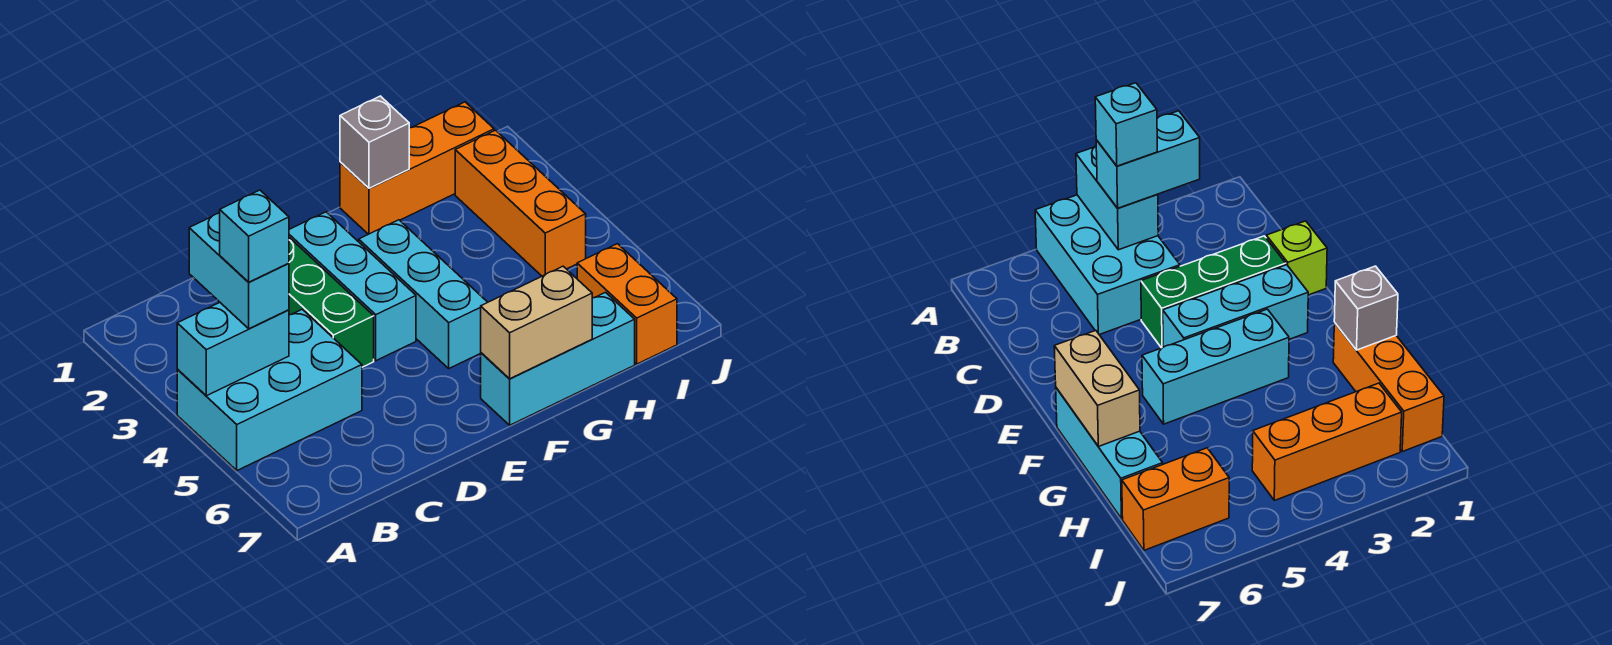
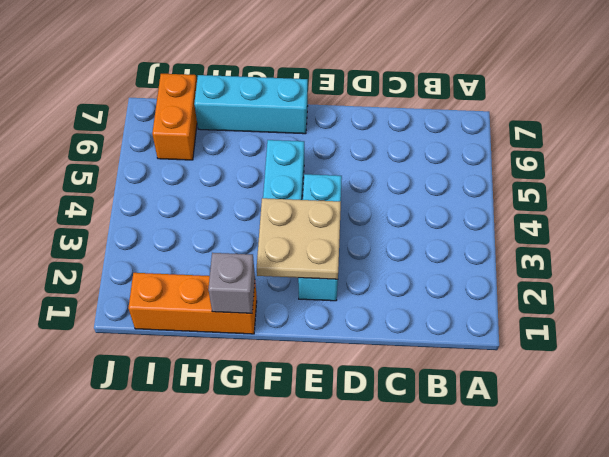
tan plate E2:F3 level 2 -> none
none -> cyan brick A4:C5 level 1
none -> lime brick D1 level 1
none -> green brick D2:D4 level 1

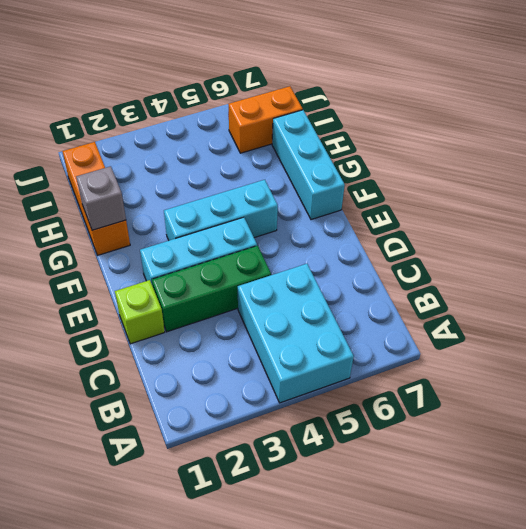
none -> orange brick I2:I4 level 1
none -> cyan brick A4:B4 level 2
none -> tan brick F7:G7 level 2

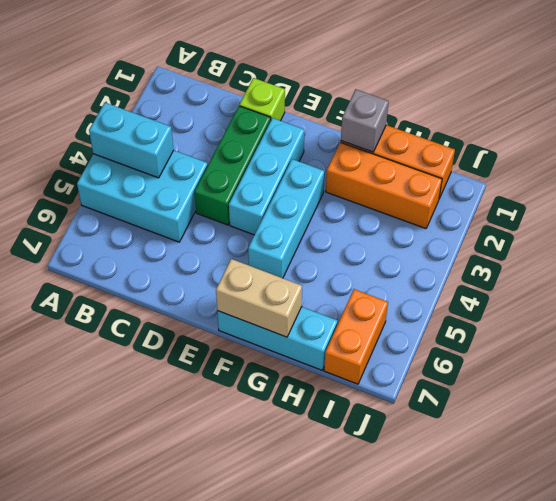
orange brick G2:I2 level 1 -> orange brick I2:I4 level 1
none -> cyan brick B3:B4 level 3
none -> cyan brick B4 level 4

